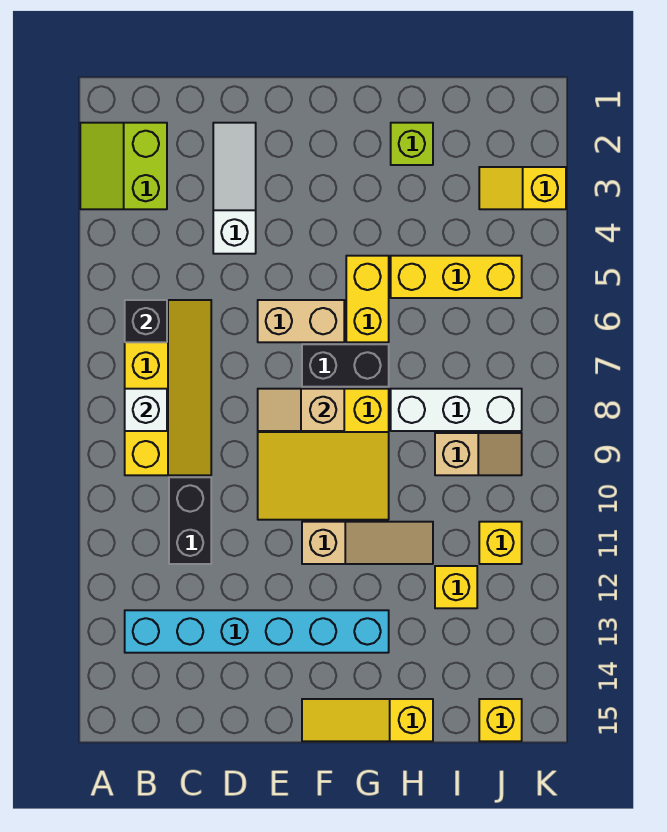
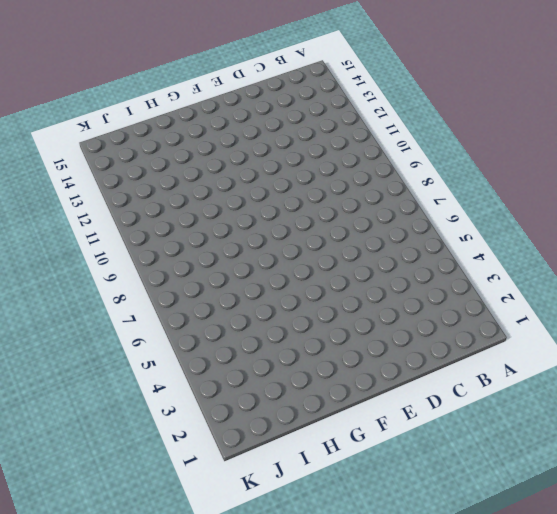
none -> lime slope A2:B3 level 1 top B
none -> yellow slope B6:C9 level 1 top B
none -> cyan brick B13:G13 level 1

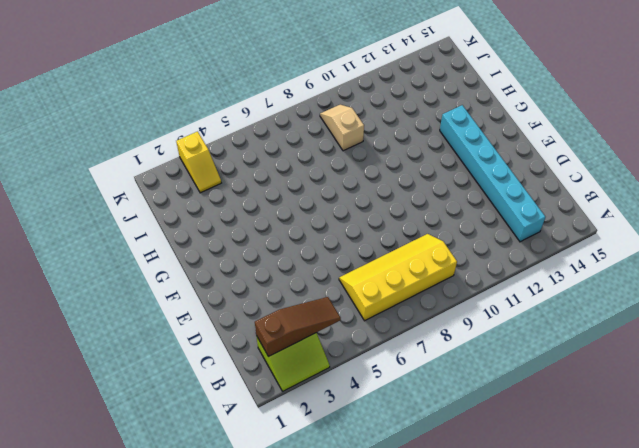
brown slope B2:B4 level 2 top 2 -> none
none -> black brick C10:C11 level 1
none -> white slope D2:D4 level 1 top 4
none -> tan brick E6:F6 level 1

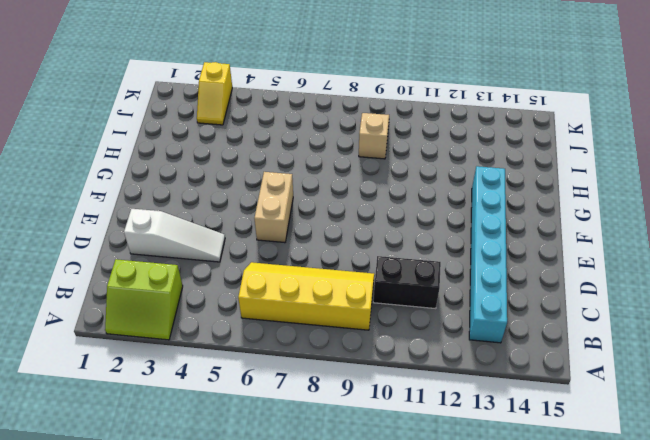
white slope D2:D4 level 1 top 2 -> white slope D2:D4 level 1 top 4
none -> yellow slope E8:G10 level 1 top 8
none -> black brick F7:G7 level 1
none -> tan slope F11:H11 level 1 top F

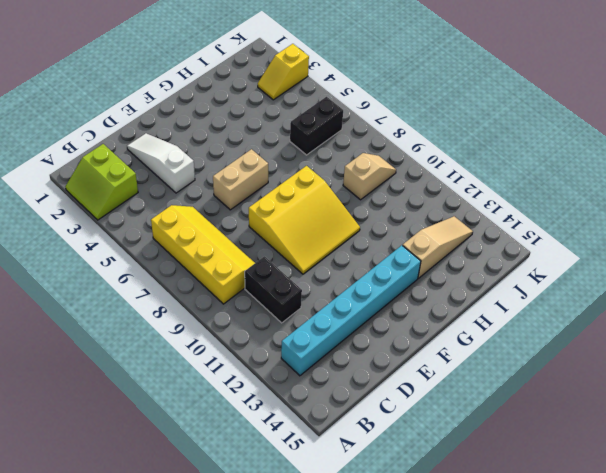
tan slope H13:J13 level 1 top H -> tan slope F11:H11 level 1 top F
black brick I6:J6 level 1 -> black brick F7:G7 level 1
none -> yellow slope F15:H15 level 1 top H
none -> yellow brick G5:G6 level 1
none -> lime brick H2 level 1

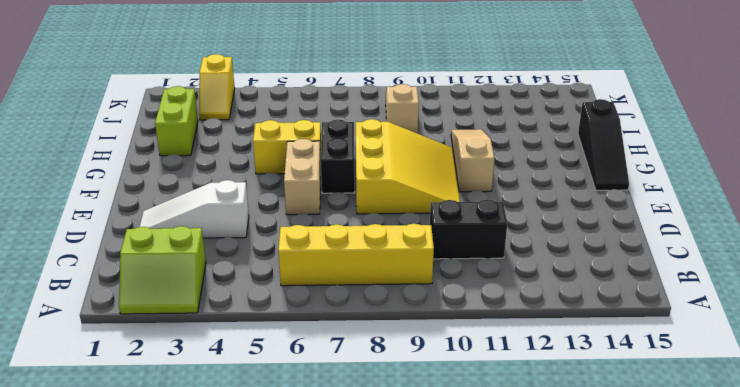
black slope F15:H15 level 1 top H -> yellow slope F15:H15 level 1 top H
lime brick H2:I2 level 1 -> lime brick H2 level 1
none -> cyan brick B13:G13 level 1
none -> yellow brick H5:J5 level 1
none -> white brick H8:J8 level 1

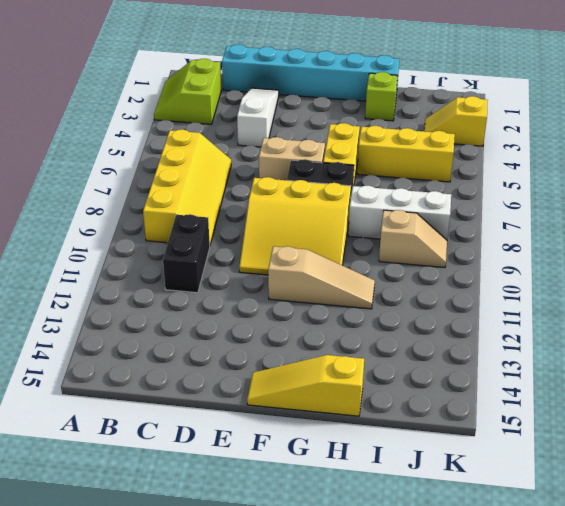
cyan brick C1:H1 level 1 -> cyan brick B13:G13 level 1
none -> yellow brick I12 level 1
none -> yellow brick J11 level 1
none -> yellow brick J15 level 1

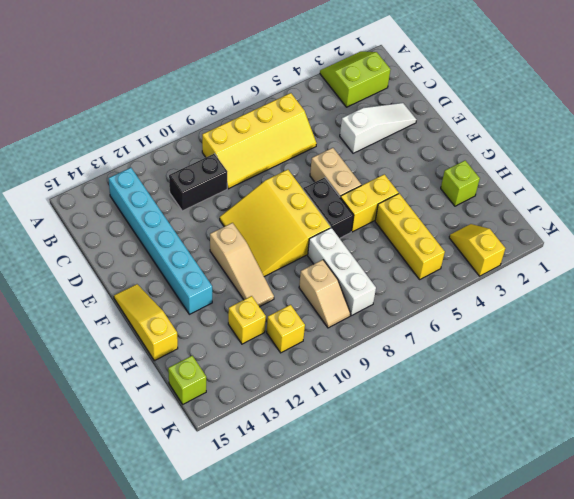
lime brick J15 level 1 -> yellow brick J15 level 1
none -> black brick B6 level 2
none -> white brick B8 level 2
none -> tan slope E8:F8 level 2 top F

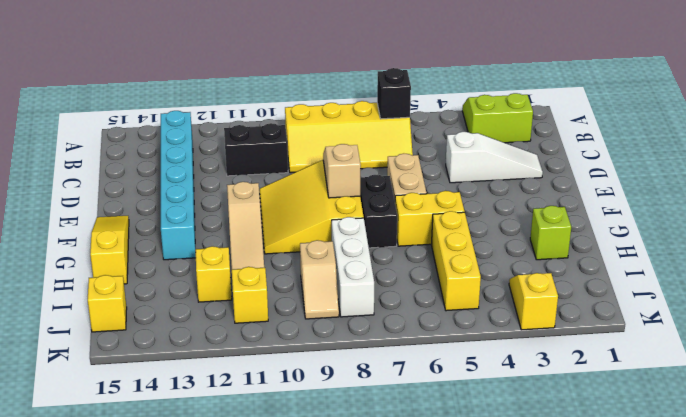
none -> white brick B8 level 2

